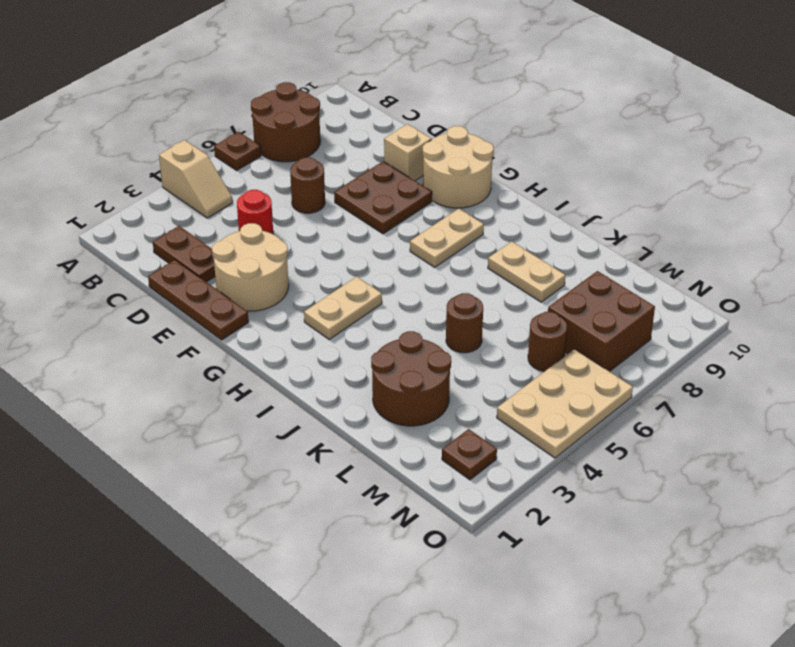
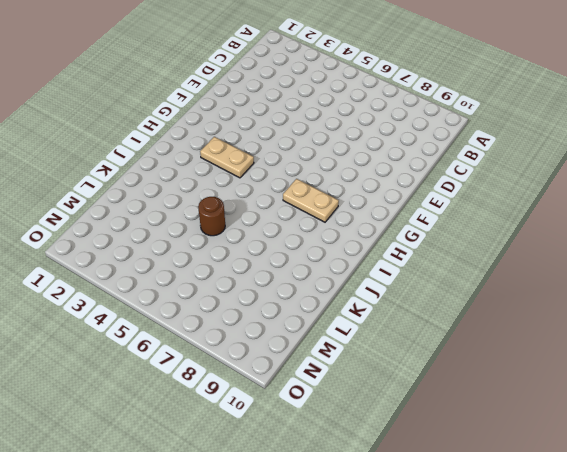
none -> tan slope A4:B4 level 1 top A
none -> brown plate A6 level 1
none -> brown round brick A7:B8 level 1

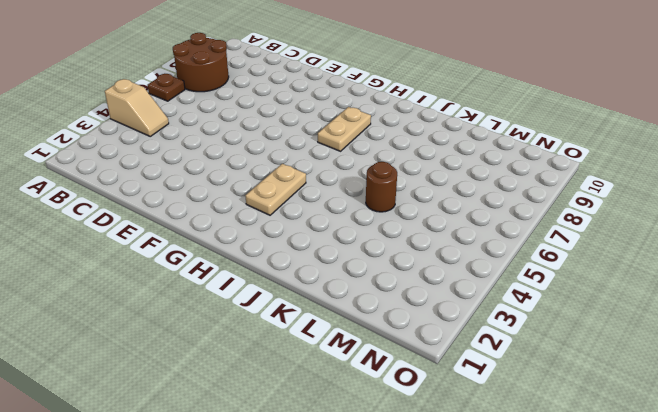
none -> brown plate C2:D2 level 1
none -> brown plate D1:F1 level 1
none -> red round brick D4 level 1

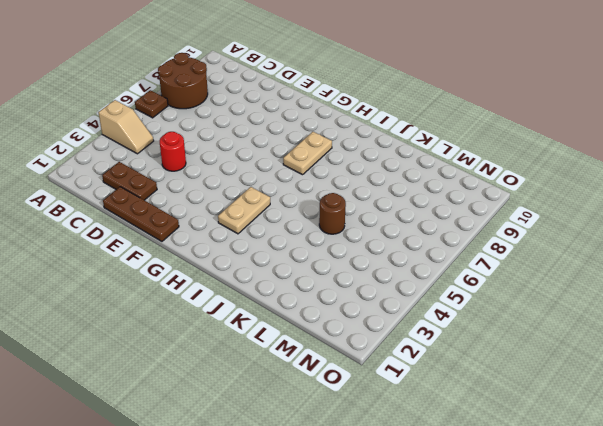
none -> brown round brick D6 level 1
none -> tan round brick E2:F3 level 1
none -> brown plate E7:F8 level 1

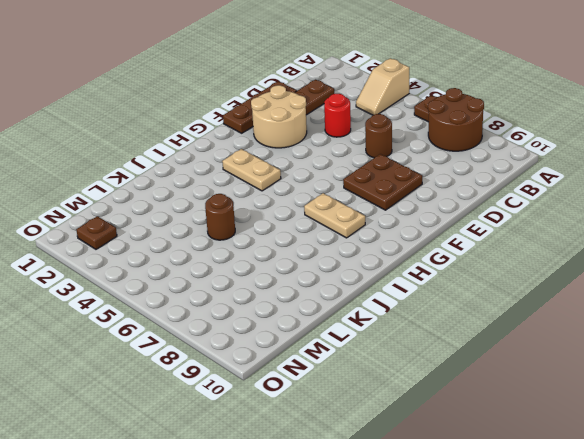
none -> tan brick E9 level 1
none -> tan round brick F9:G10 level 1
none -> tan plate J8:K8 level 1

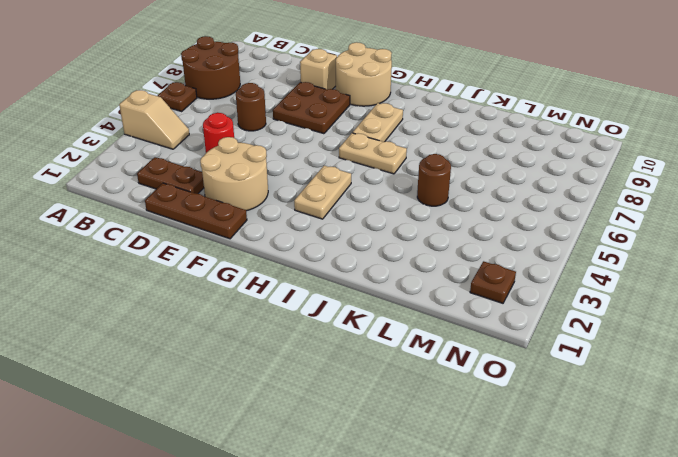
tan plate H6:I6 level 1 -> tan plate J8:K8 level 1
none -> brown round brick K2:L3 level 1
none -> brown round brick M6 level 1
none -> brown brick M7:N8 level 1

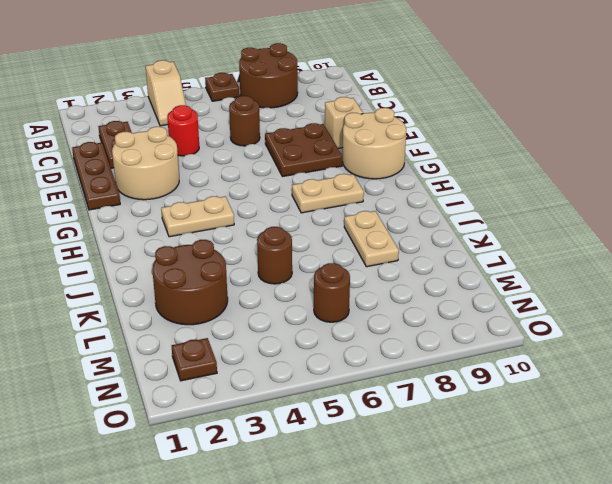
none -> brown brick M7:N8 level 1
none -> tan plate N4:O6 level 1

